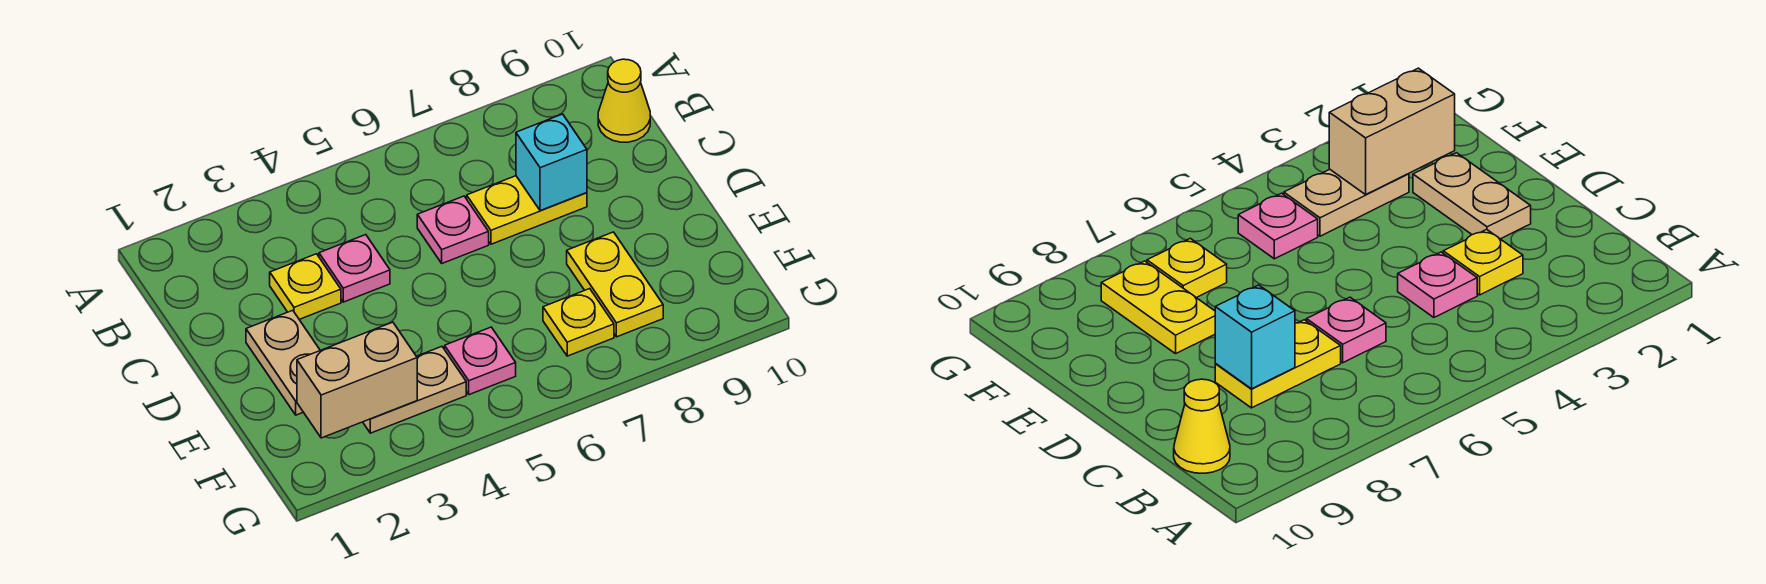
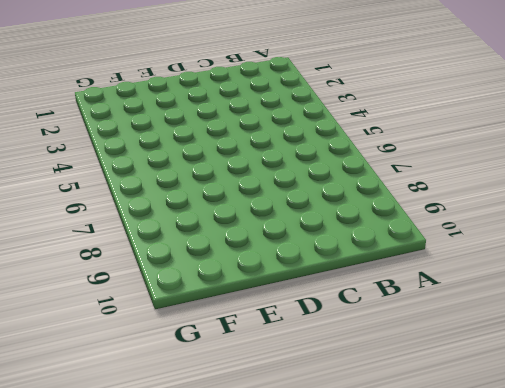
none -> yellow cone B10 level 1
none -> yellow plate C3 level 1
none -> pink plate C4 level 1

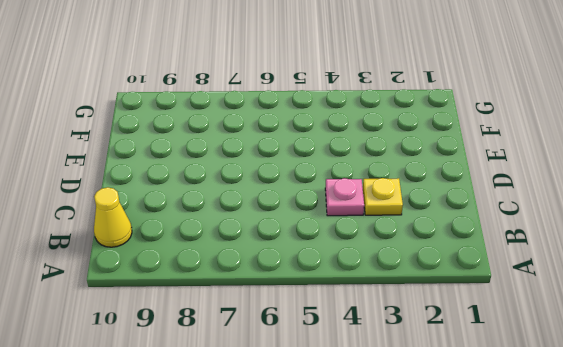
none -> pink plate C6 level 1
none -> yellow plate C7:C8 level 1
none -> tan plate D2:E2 level 1

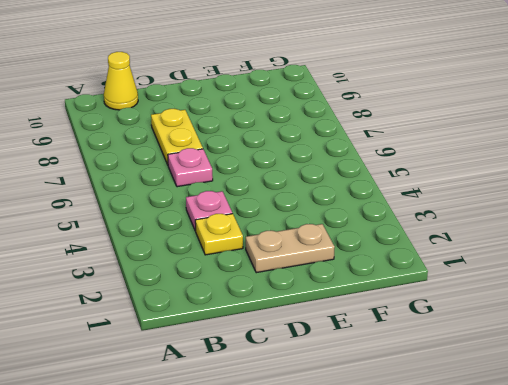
none -> yellow plate E8:F8 level 1
none -> tan plate F3:F4 level 1
none -> pink plate F5 level 1

